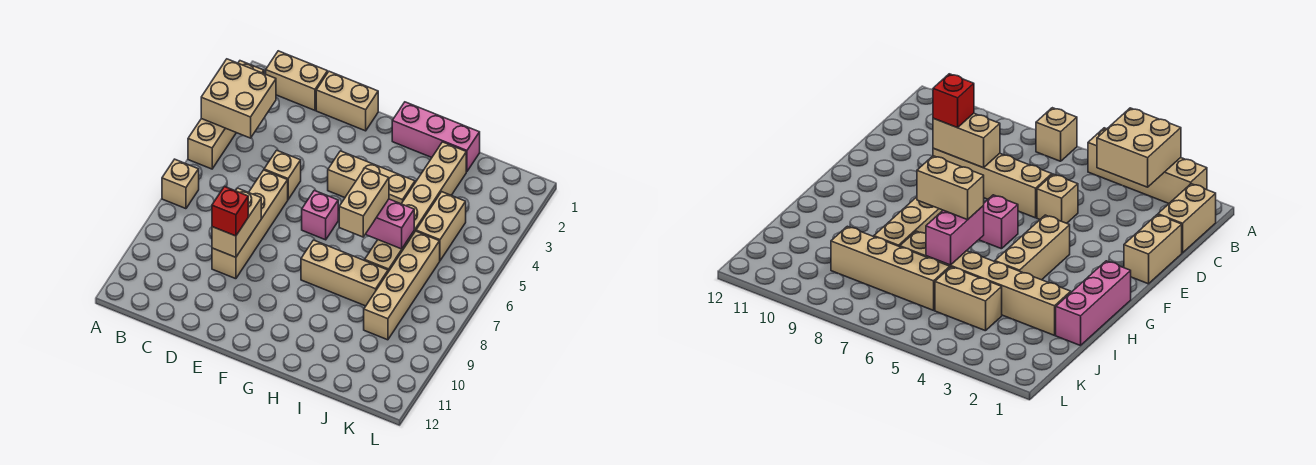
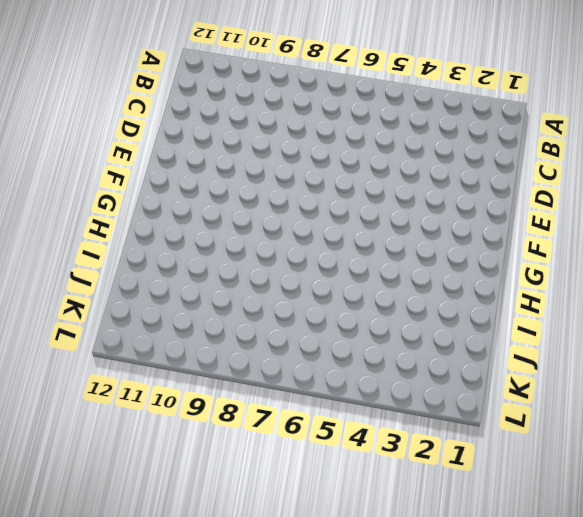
none -> tan brick A2:A5 level 1
none -> tan brick A7 level 1
none -> tan brick B1:C1 level 1

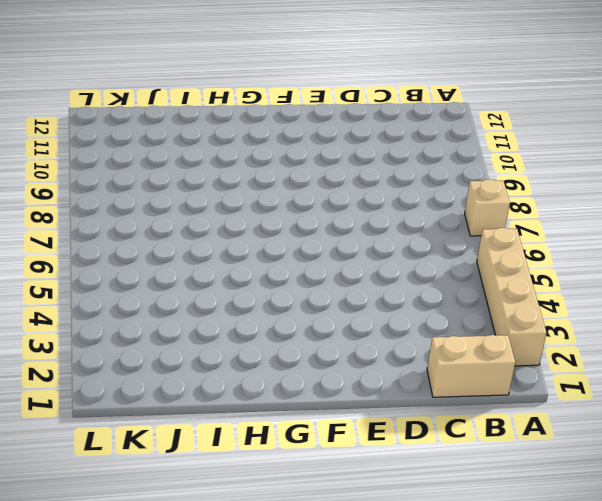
none -> tan brick D1:E1 level 1
none -> tan brick D5 level 1
none -> tan brick D6:D9 level 1

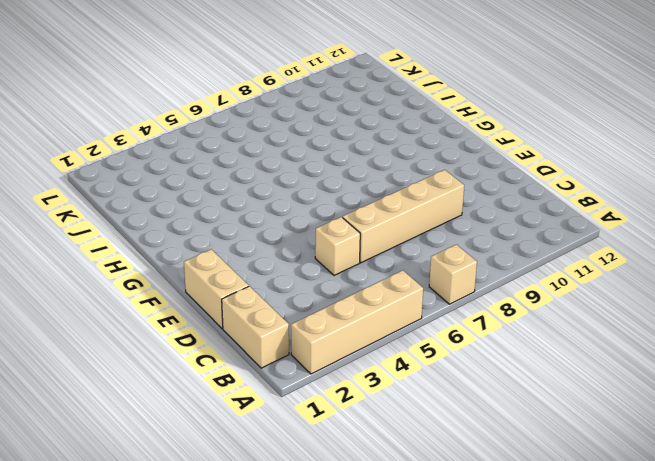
none -> tan brick F4:H4 level 1
none -> pink brick F6 level 1
none -> pink brick G1:I1 level 1

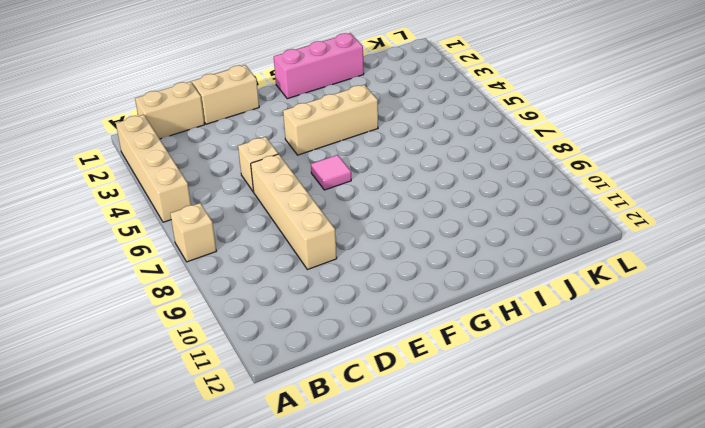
pink tile F6 level 1 -> pink brick F6 level 1
none -> tan brick G8:I8 level 1
none -> tan brick I2:I7 level 1
none -> tan brick J4:J5 level 1

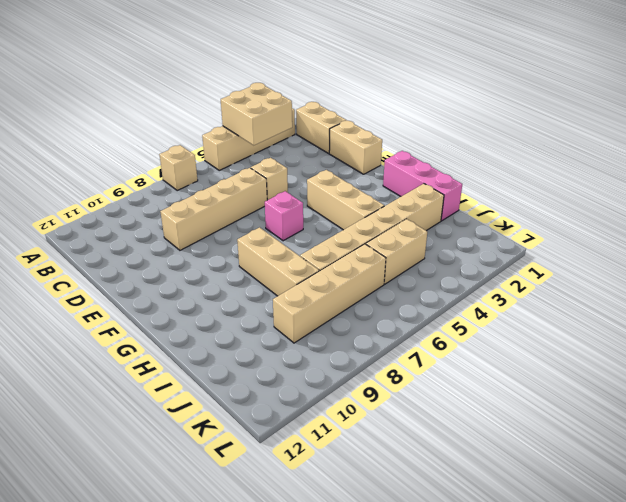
none -> tan brick D8:D9 level 2
none -> pink brick H6:I6 level 2
none -> red brick D9 level 3

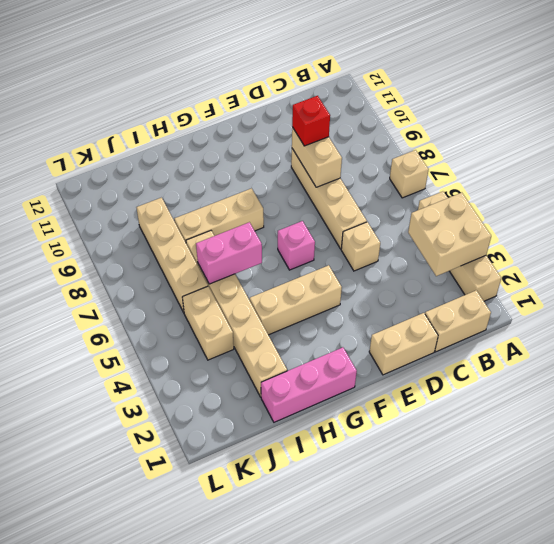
none -> tan brick H6:H7 level 3

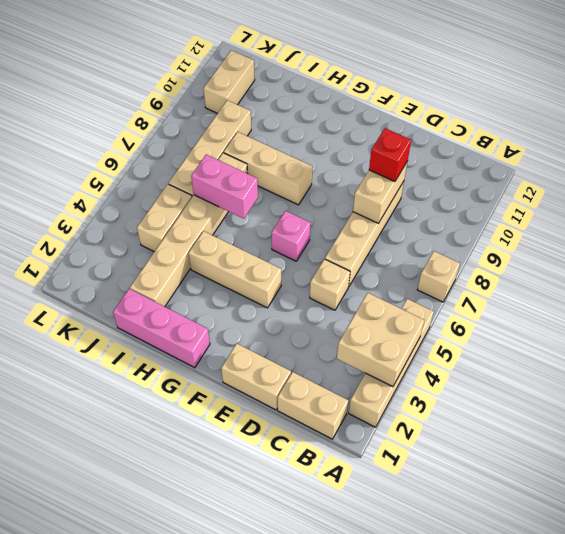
tan brick K10:K11 level 1 -> tan brick H6:H7 level 3

